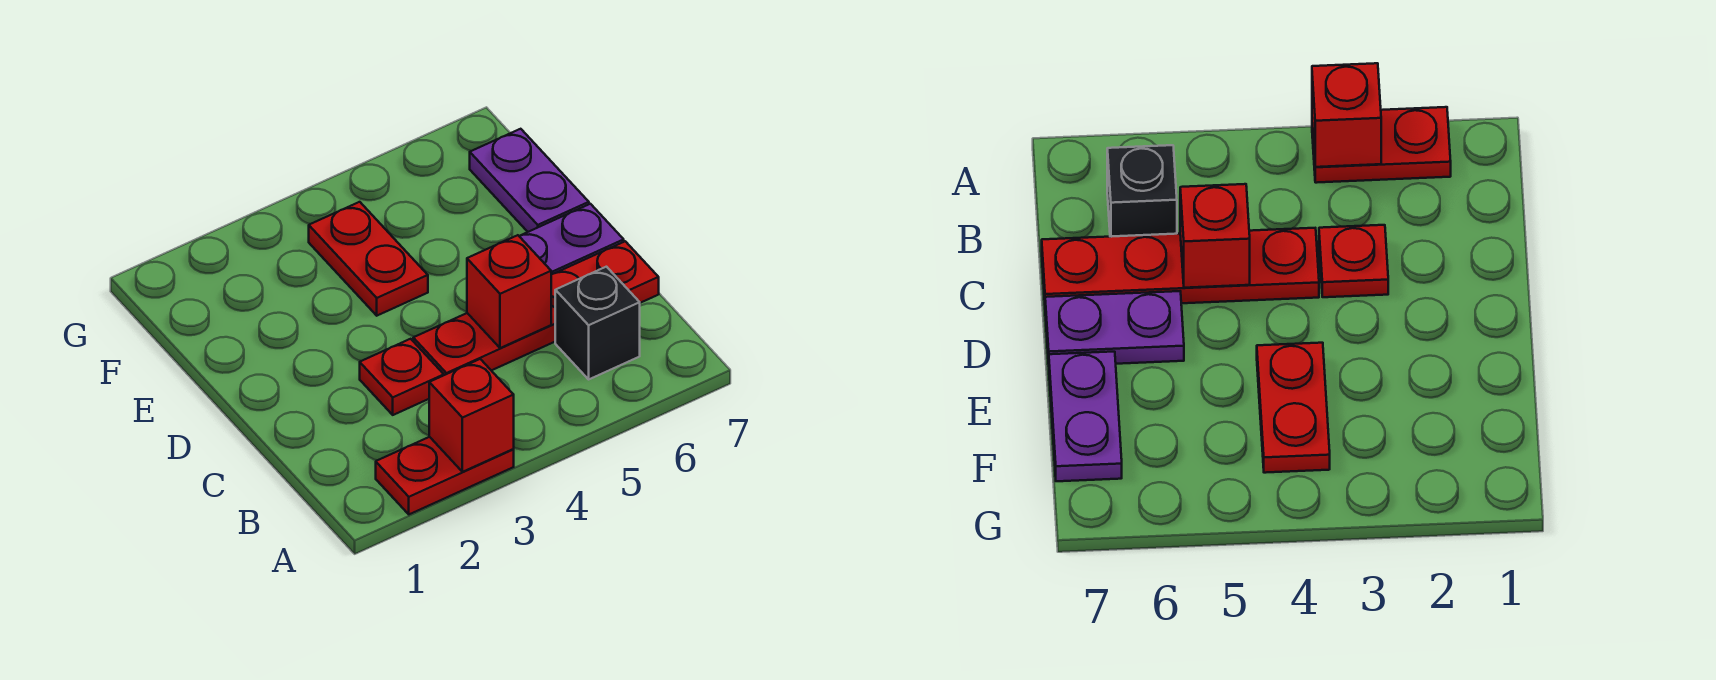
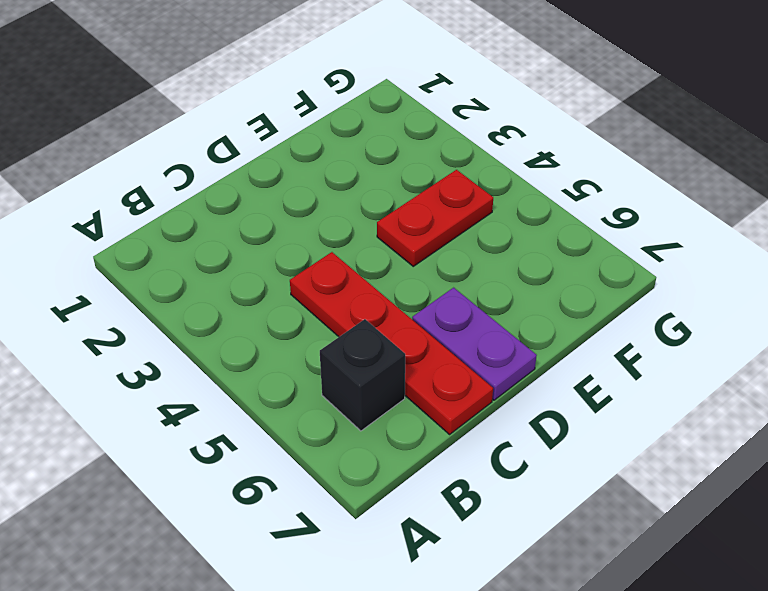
none -> red plate A2:A3 level 1
none -> red plate C3 level 1

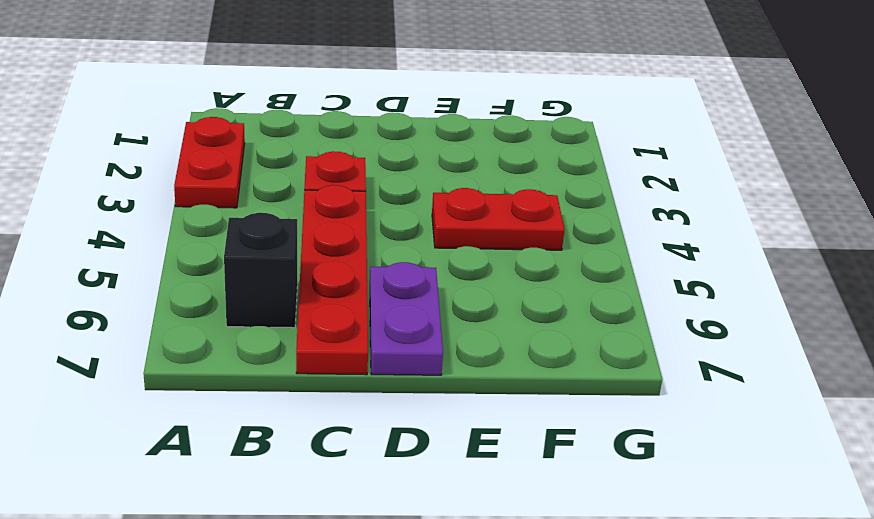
none -> purple plate E7:F7 level 1
none -> red brick A3 level 2

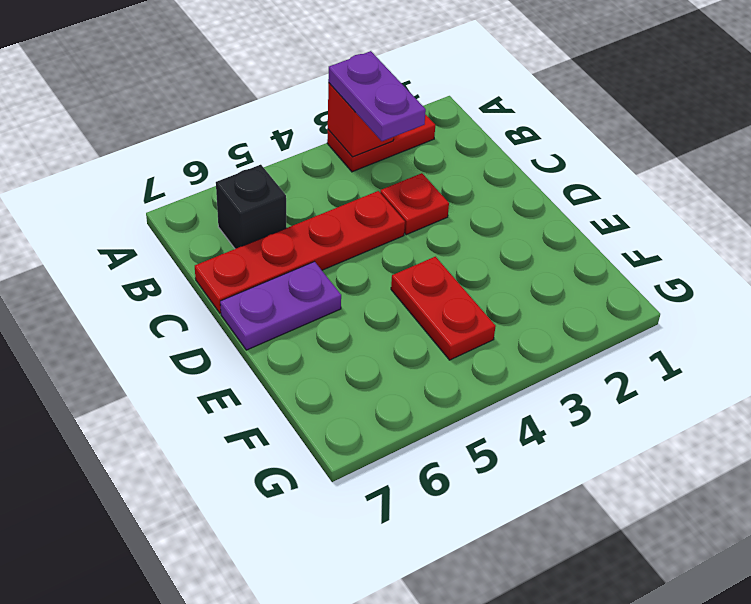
purple plate A3:B3 level 3 -> purple plate E7:F7 level 1
none -> red brick C5 level 2

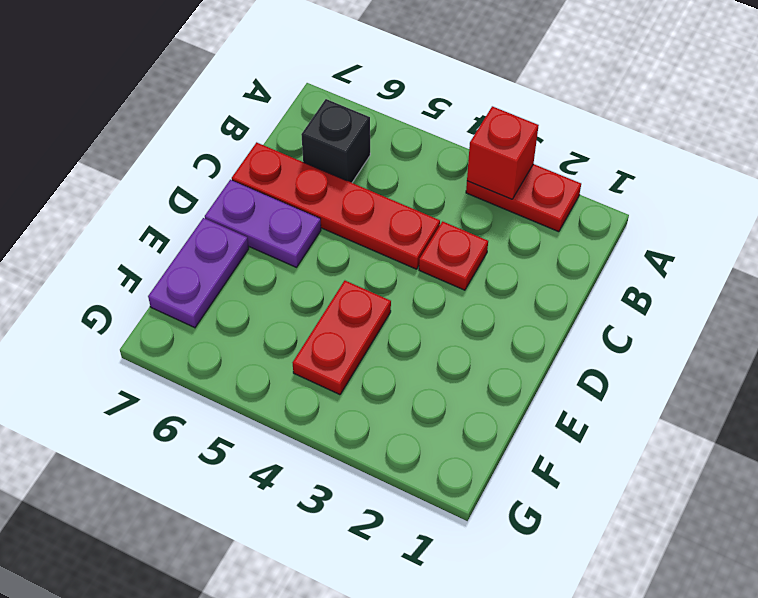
none -> red brick C5 level 2

